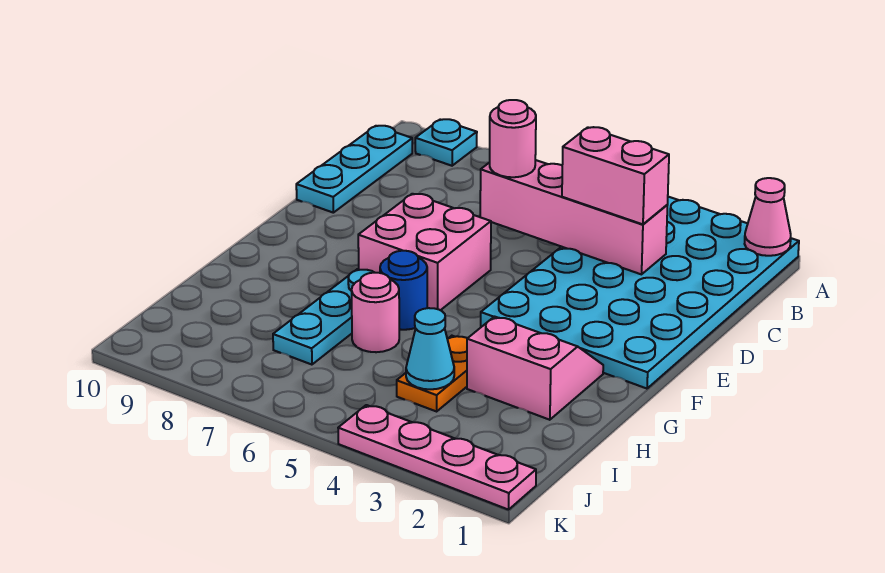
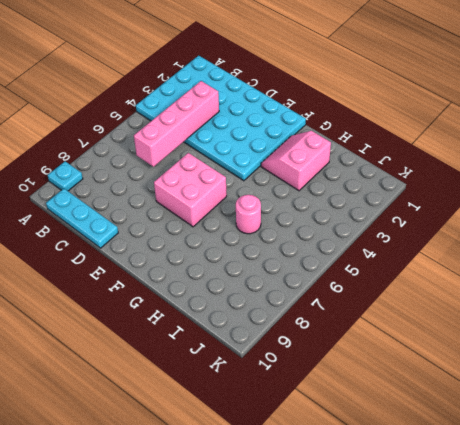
none -> blue round brick G6 level 1
none -> cyan plate G7:I7 level 1
none -> orange plate H4:I4 level 1

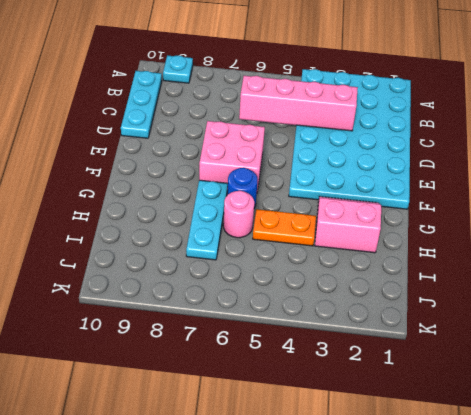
orange plate H4:H5 level 1 -> orange plate H4:I4 level 1
none -> pink plate K1:K4 level 1
none -> pink cone A1 level 2
none -> cyan cone I4 level 2

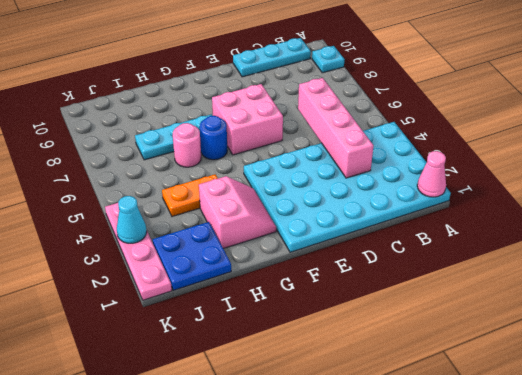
blue plate I1:J2 level 1 -> none
cyan cone K3 level 2 -> cyan cone I4 level 2
none -> pink brick C3:C4 level 3
none -> pink round brick C6 level 3

